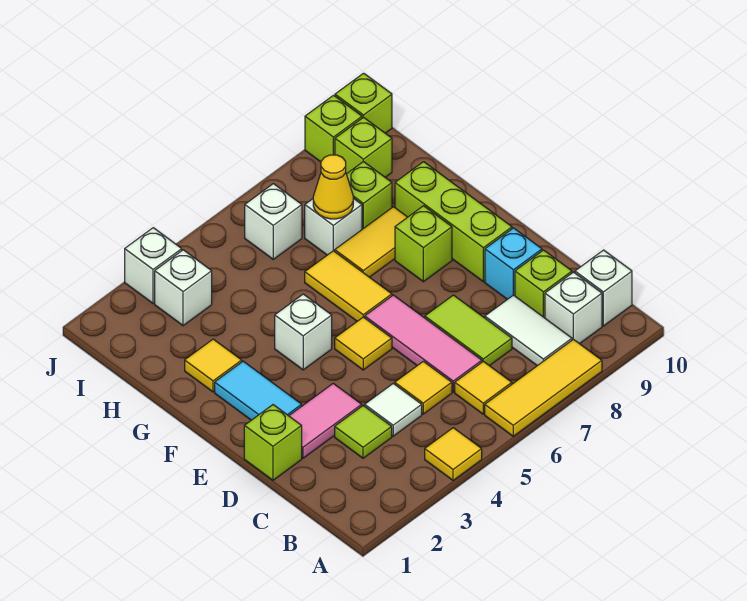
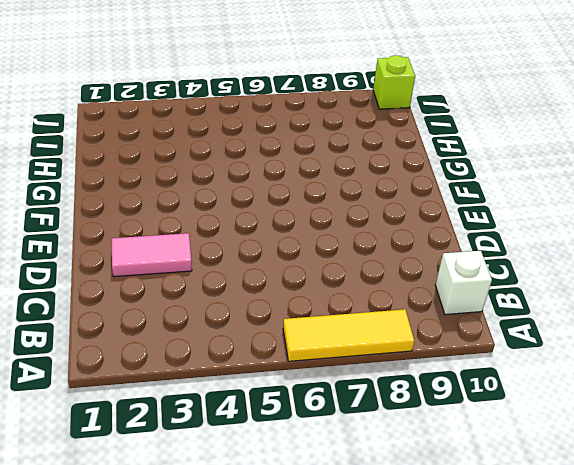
none -> yellow tile A4 level 1
none -> yellow tile B6 level 1
none -> white tile B8:C8 level 1
none -> white brick B9 level 1

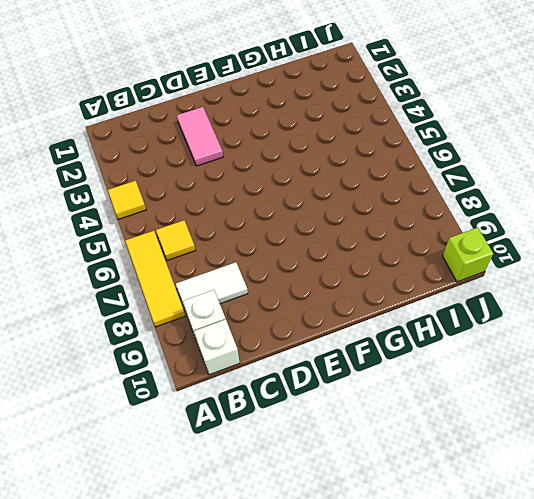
none -> lime tile C3 level 1
none -> white tile C4 level 1
none -> yellow tile C5 level 1
none -> pink tile C6:E6 level 1

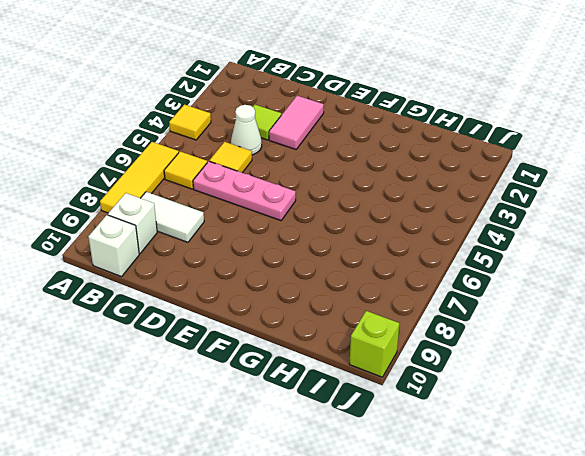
white cone C4 level 1 -> white tile C4 level 1
pink plate C6:E6 level 1 -> pink tile C6:E6 level 1
none -> lime tile C7:D7 level 1
none -> lime brick C9 level 1
none -> lime brick D1 level 1
none -> cyan brick D9 level 1

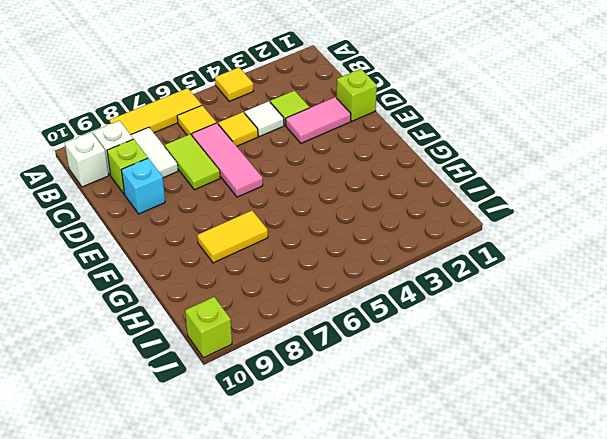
none -> cyan tile E2:F2 level 1
none -> yellow tile E5 level 1
none -> lime brick E9:G9 level 1
none -> white brick F4 level 1

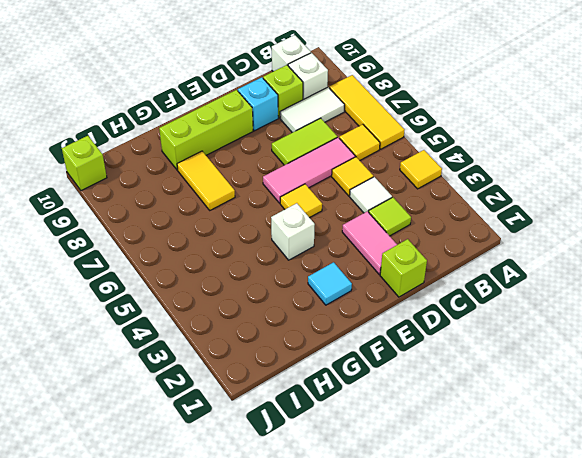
cyan tile F2 level 1 -> cyan tile E2:F2 level 1
none -> yellow tile F6:G6 level 1
none -> lime brick F8 level 1
none -> yellow tile G2 level 1
none -> white brick H7 level 1

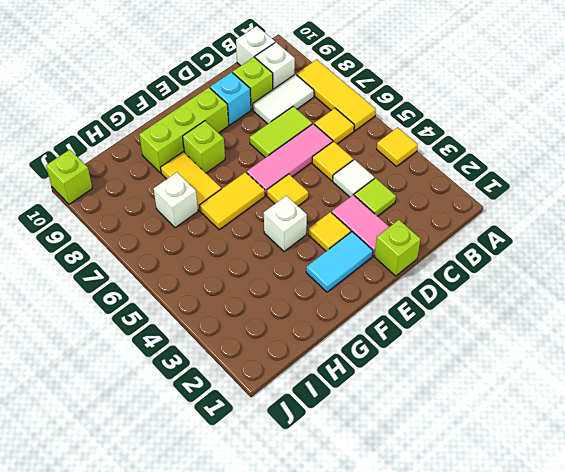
yellow tile E3 level 1 -> yellow tile G2 level 1
none -> lime brick H8 level 1
none -> white brick I3 level 1
none -> white brick I6 level 1
none -> lime brick I9 level 1

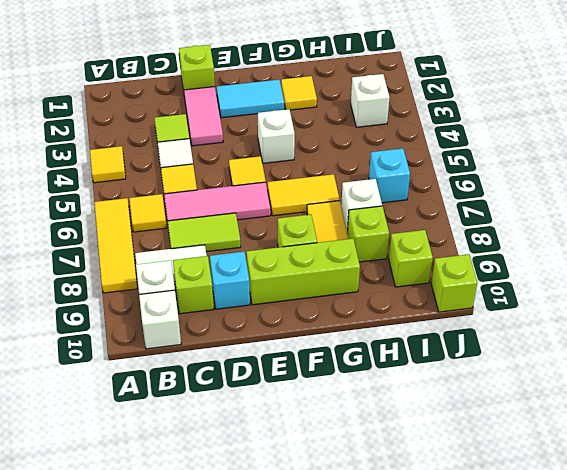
cyan brick I6 level 1 -> white brick I6 level 1
none -> white brick J3 level 1
none -> lime brick J9 level 1
none -> yellow cone H7 level 2

